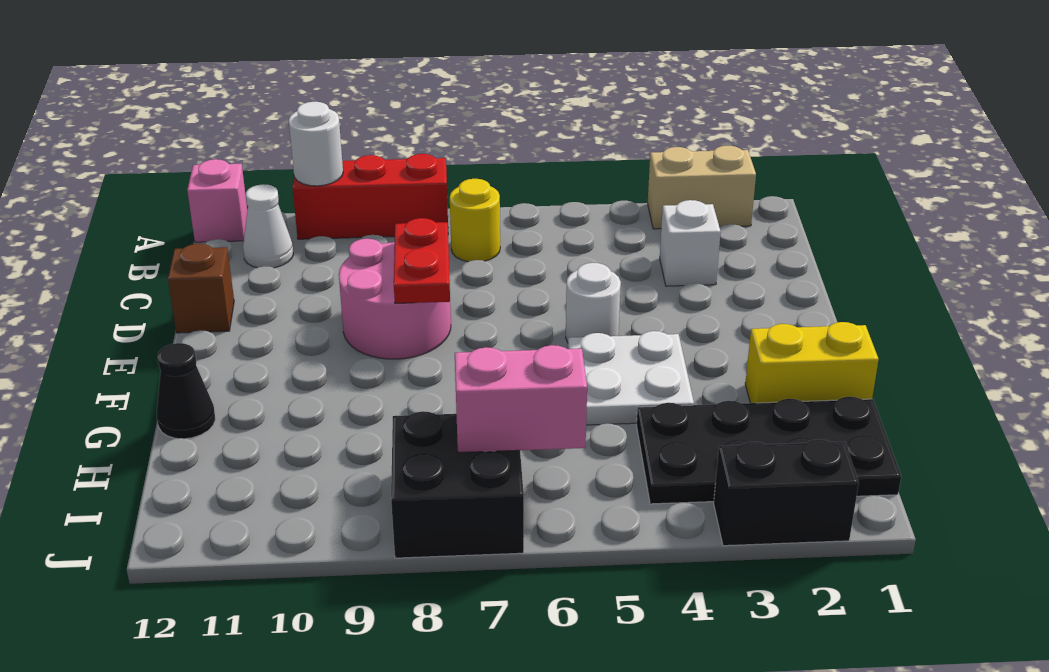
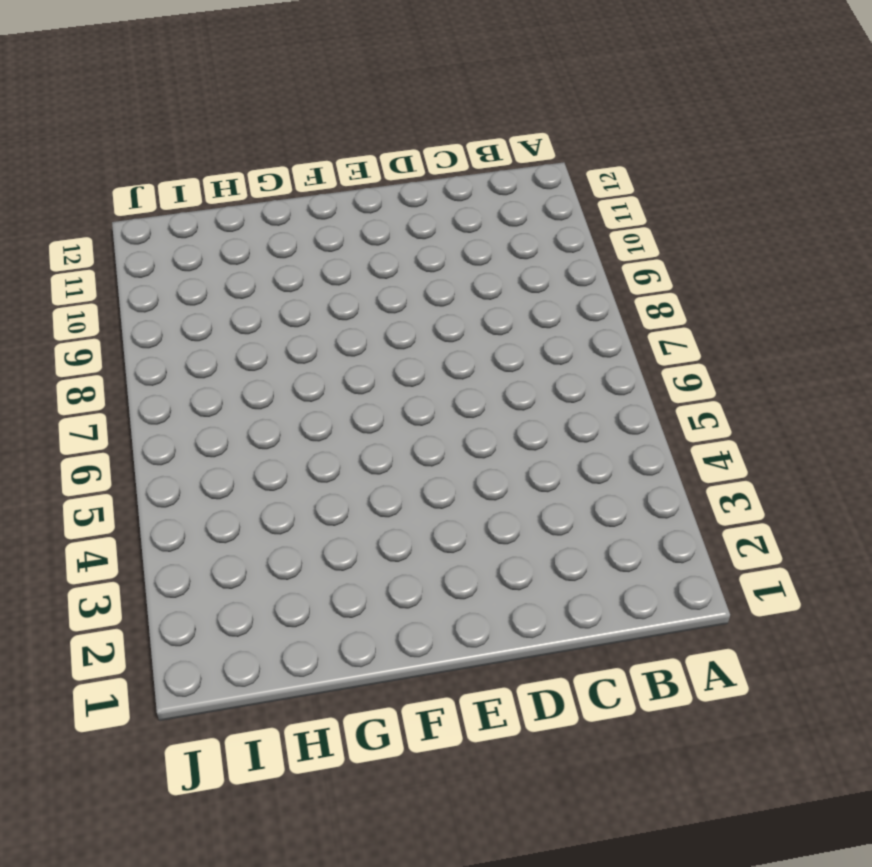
none -> tan brick A2:A3 level 1
none -> red brick A8:A10 level 1
none -> pink brick A12 level 1

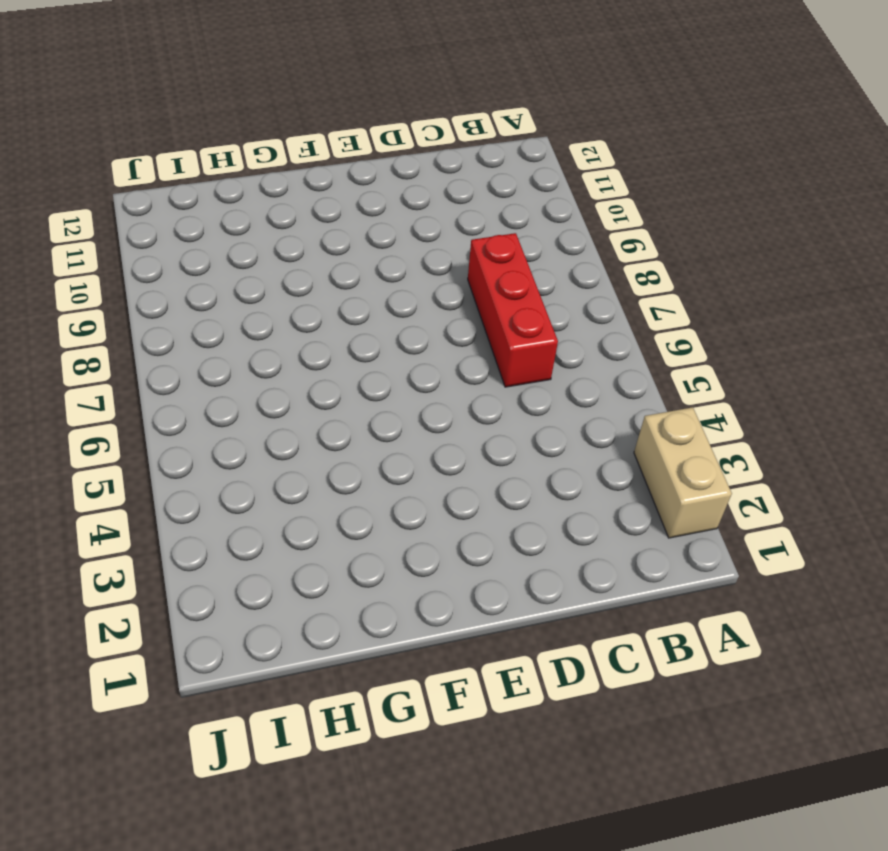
red brick C6:C8 level 1 -> red brick A8:A10 level 1
none -> pink brick A12 level 1
none -> yellow round brick B7 level 1
none -> white cone B11 level 1

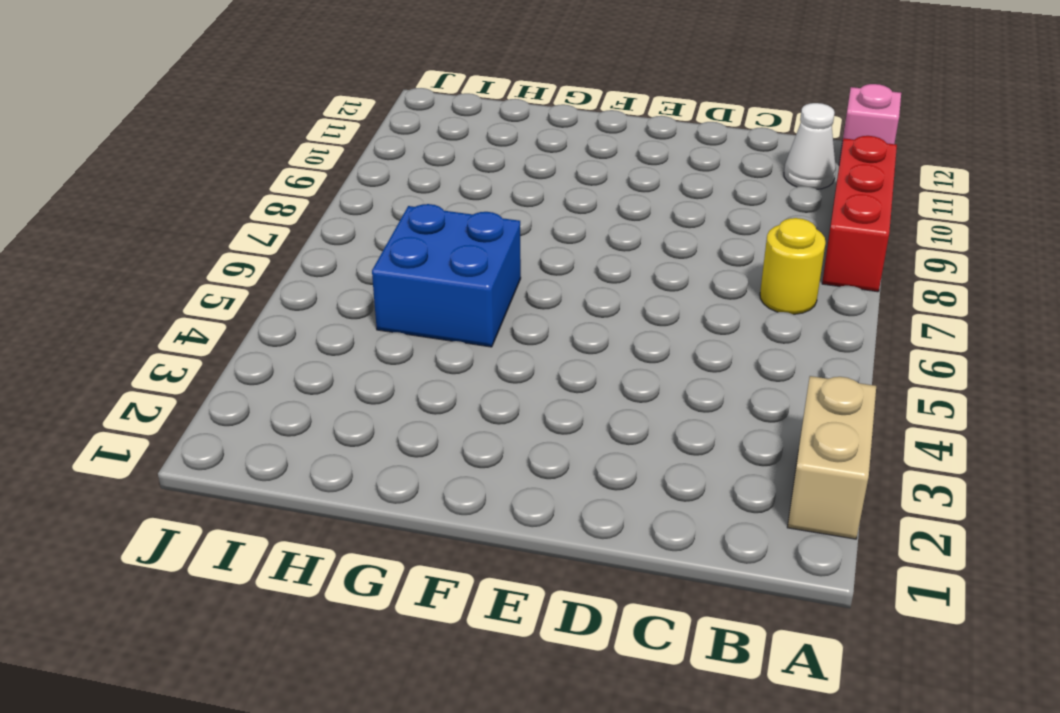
blue brick G5:H6 level 1 -> white plate F4:G5 level 1
none -> white brick C3 level 1
none -> pink round brick D8:E9 level 1
none -> brown brick D12 level 1

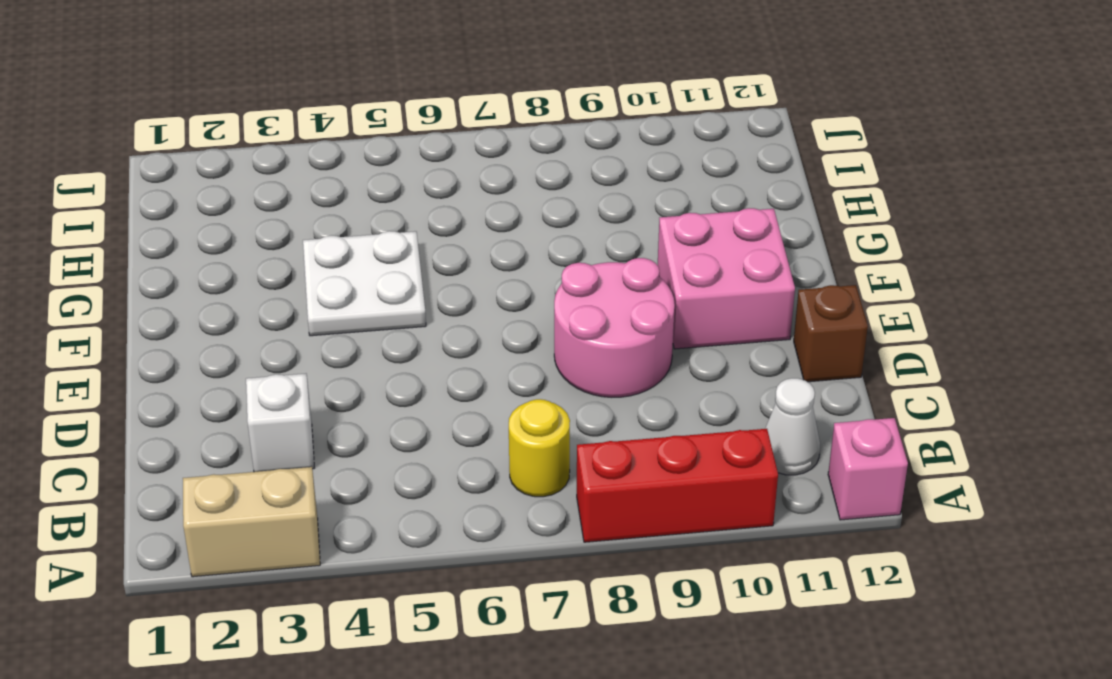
pink brick E10:F11 level 1 -> none
none -> white round brick E5 level 1
none -> yellow brick G1:G2 level 1
none -> black cone G12 level 1

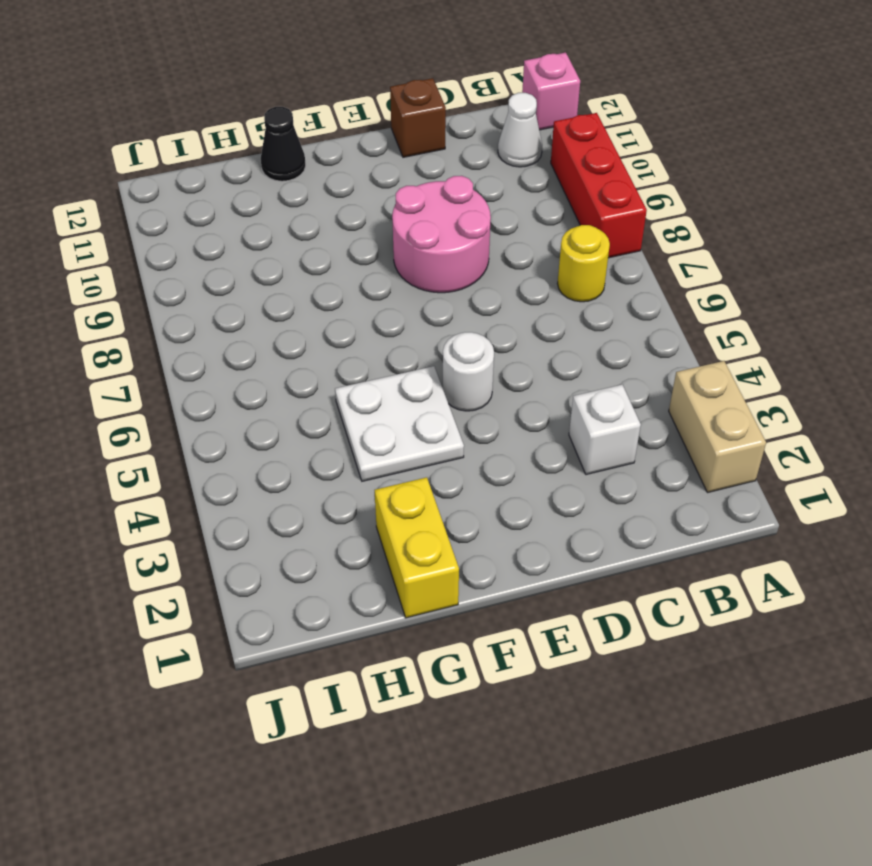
none -> black plate H1:I4 level 1
none -> black brick I7:J8 level 1
none -> black brick J2:J3 level 1

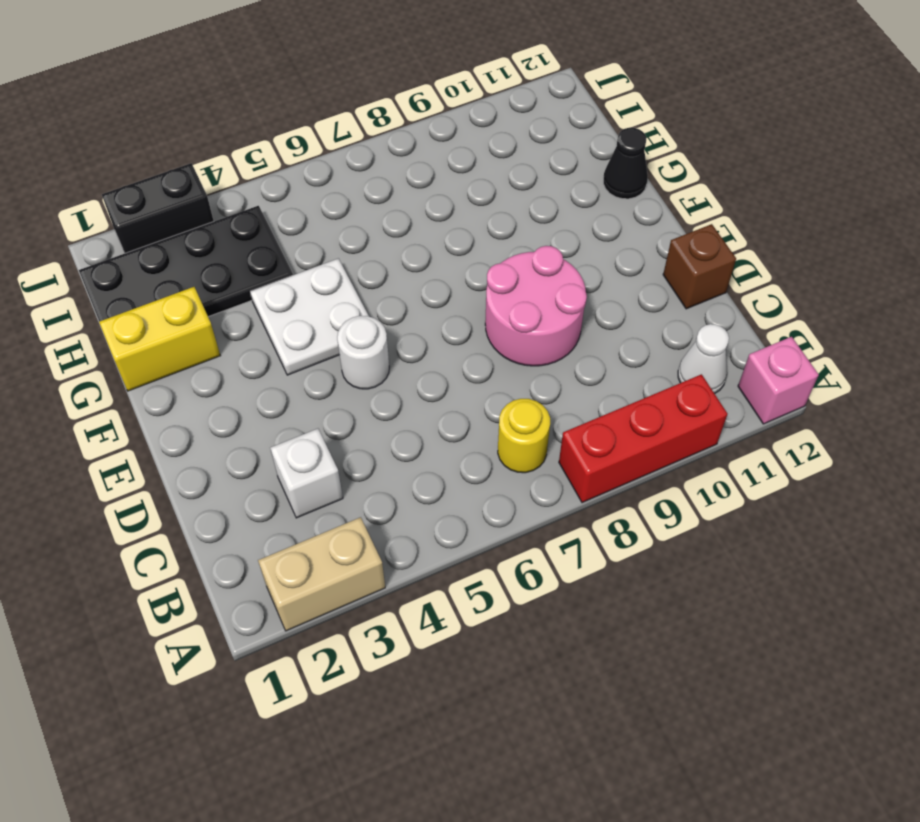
none -> black brick I7:J8 level 1
none -> white round brick A10 level 2
none -> red plate D8:E8 level 2

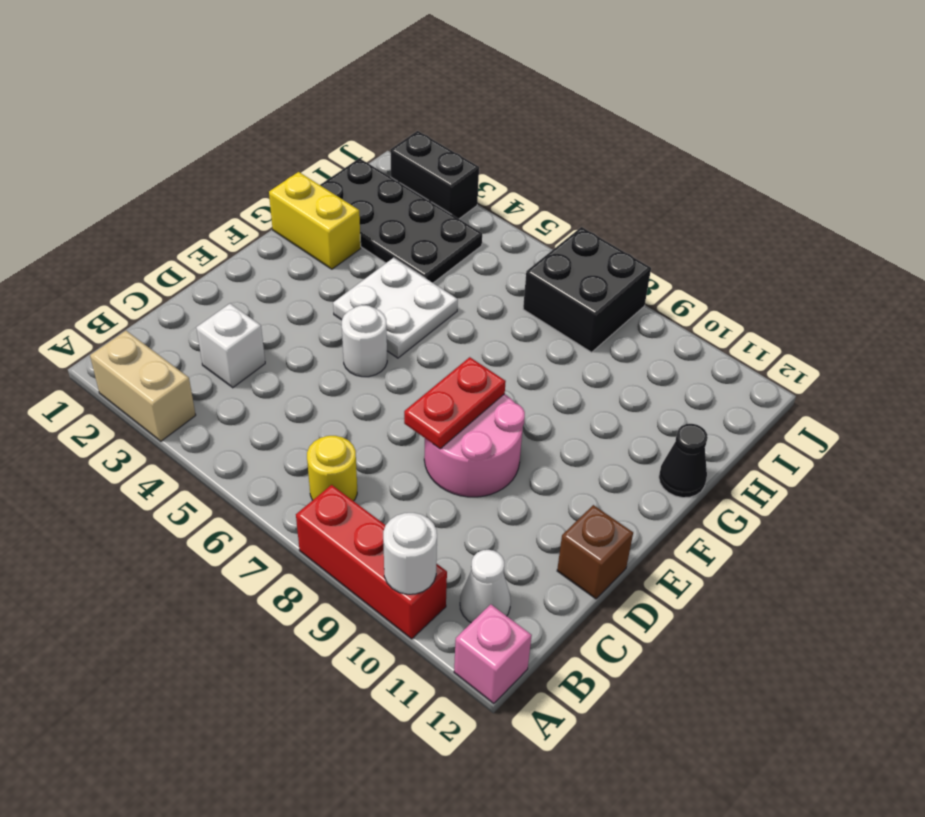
none -> pink brick I6:I7 level 2

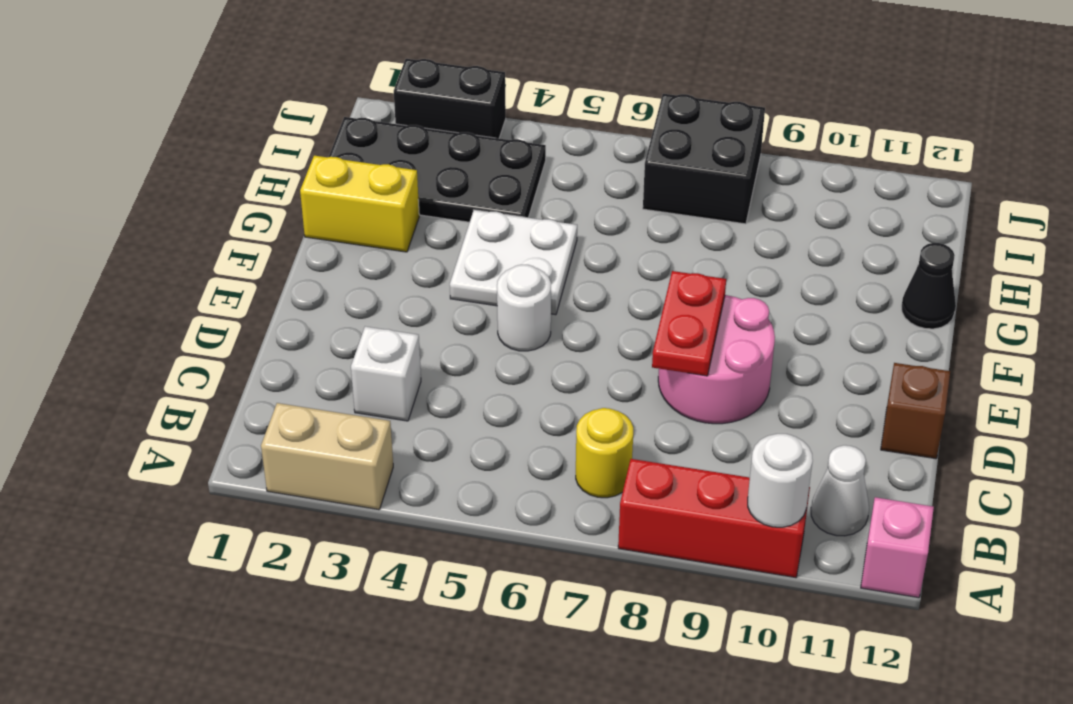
none -> pink brick I6:I7 level 2

